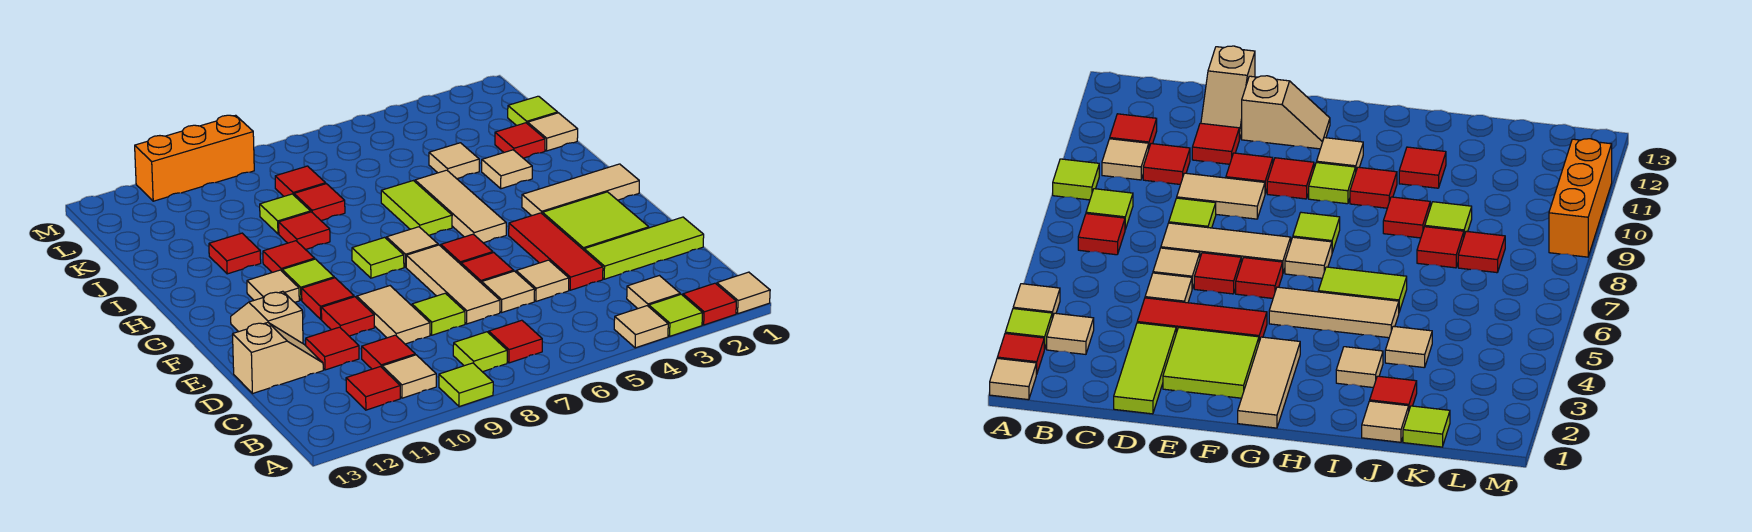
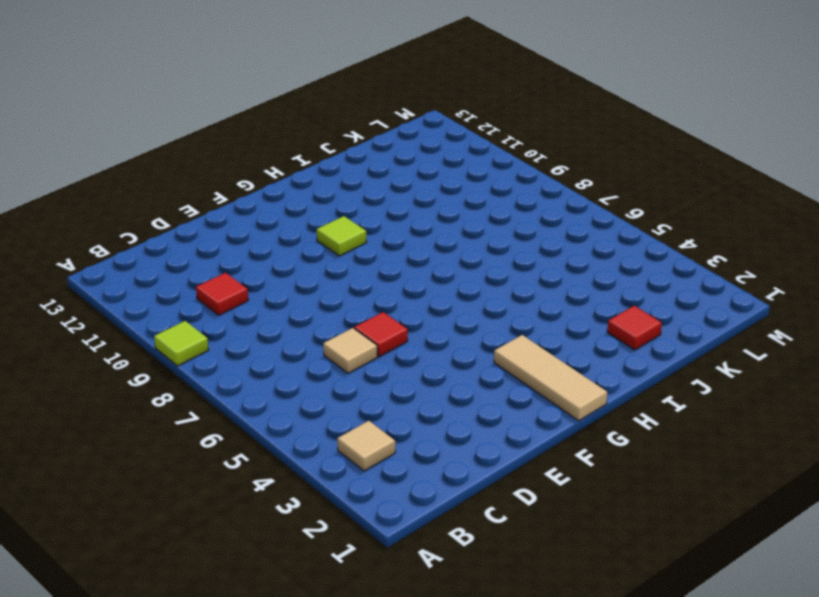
none -> tan tile A1 level 1
none -> red tile A2 level 1
none -> lime tile A3 level 1
none -> tan tile A4 level 1

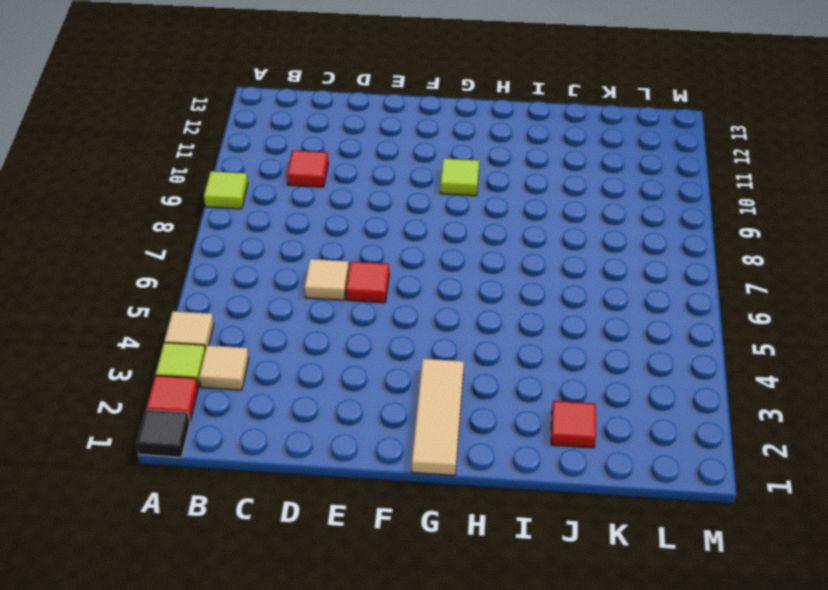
black tile A1 level 1 -> tan tile A1 level 1
none -> red tile B7 level 1
none -> lime tile B8 level 1
none -> tan tile B10 level 1
none -> red tile B11 level 1

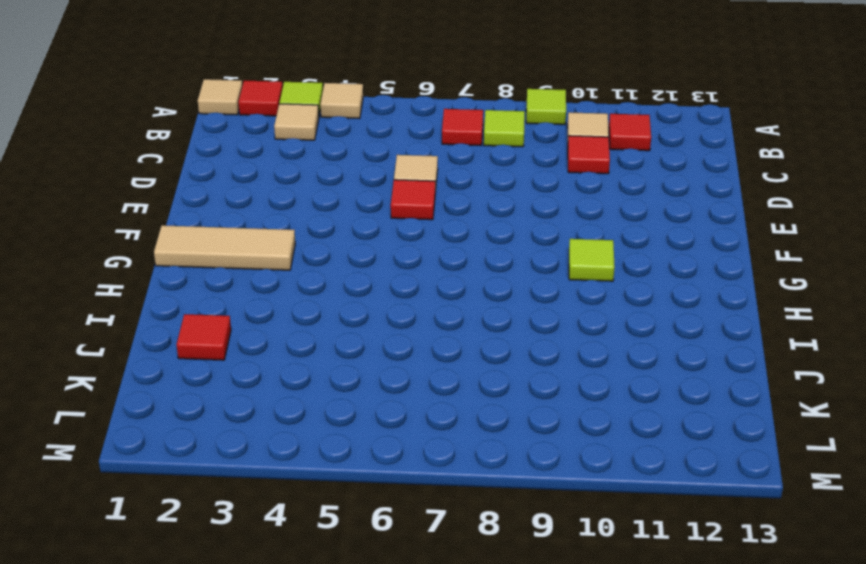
none -> lime tile D1:D3 level 1
none -> red tile D4:F4 level 1
none -> tan tile D5 level 1
none -> tan tile D7:F7 level 1

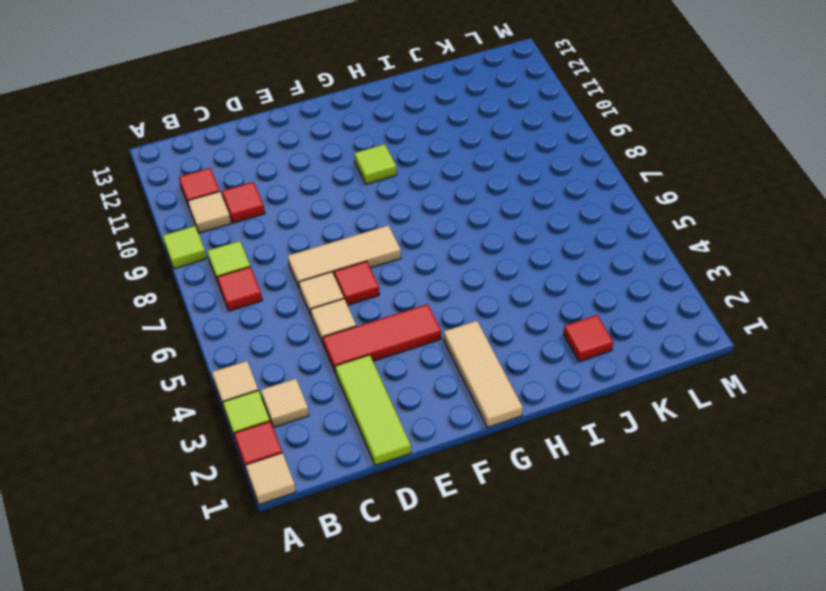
none -> lime tile D8 level 1
none -> tan tile D9:E9 level 1
none -> red tile D11 level 1
none -> tan slope D12:D13 level 1 top 13

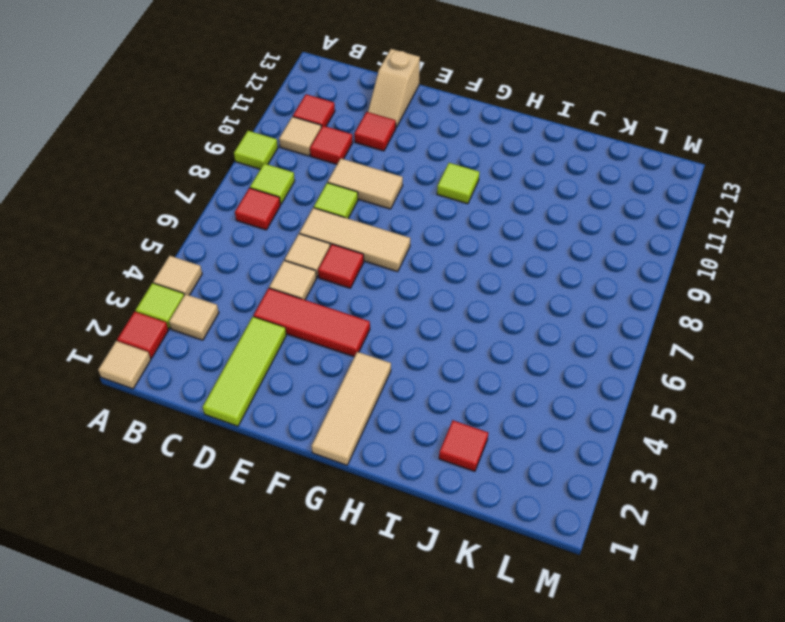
none -> lime tile E2:F3 level 1
none -> red tile E10 level 1
none -> tan slope E12:F12 level 1 top E
none -> red tile F6 level 1

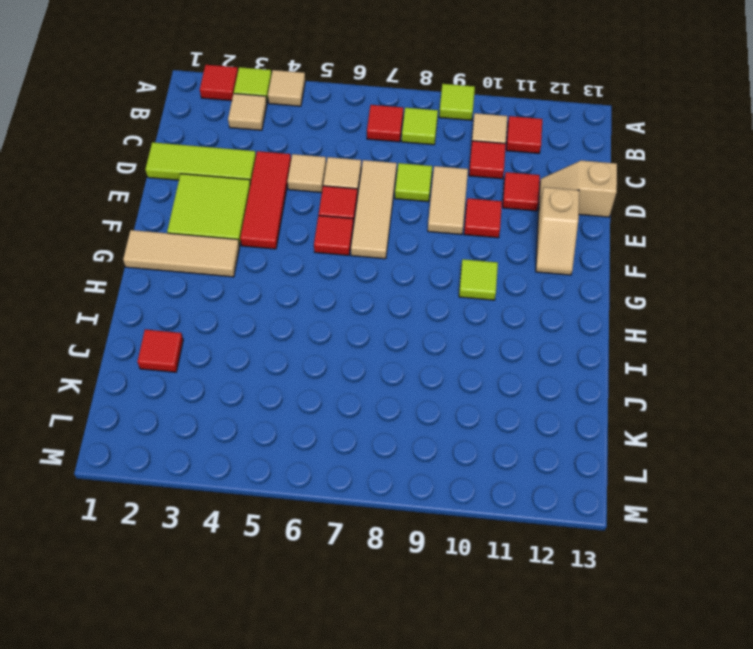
none -> tan tile A1 level 1
none -> red tile F10 level 1
none -> tan tile G5:I5 level 1
none -> tan tile G7 level 1

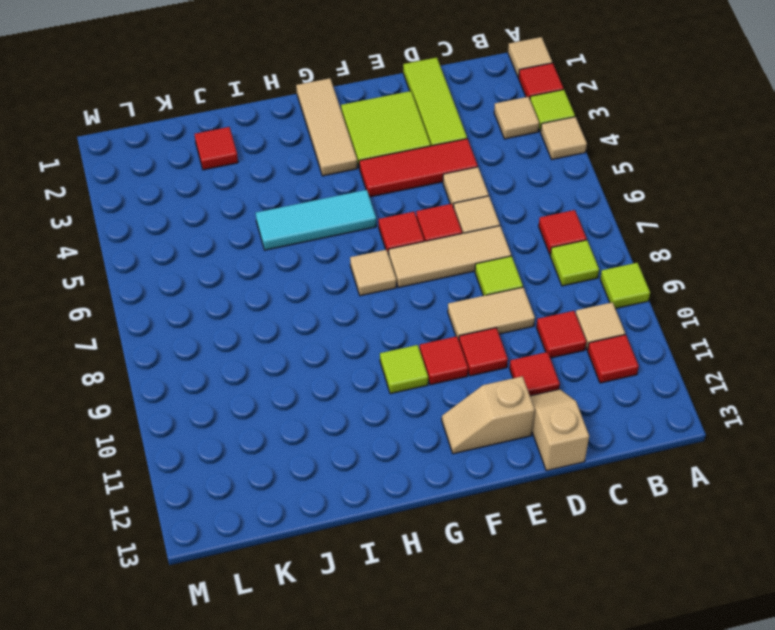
cyan tile G5:I5 level 1 -> tan tile G5:I5 level 1
none -> lime tile G8 level 1
none -> tan tile G11 level 1
none -> lime tile H6:I6 level 1
none -> red tile H10 level 1

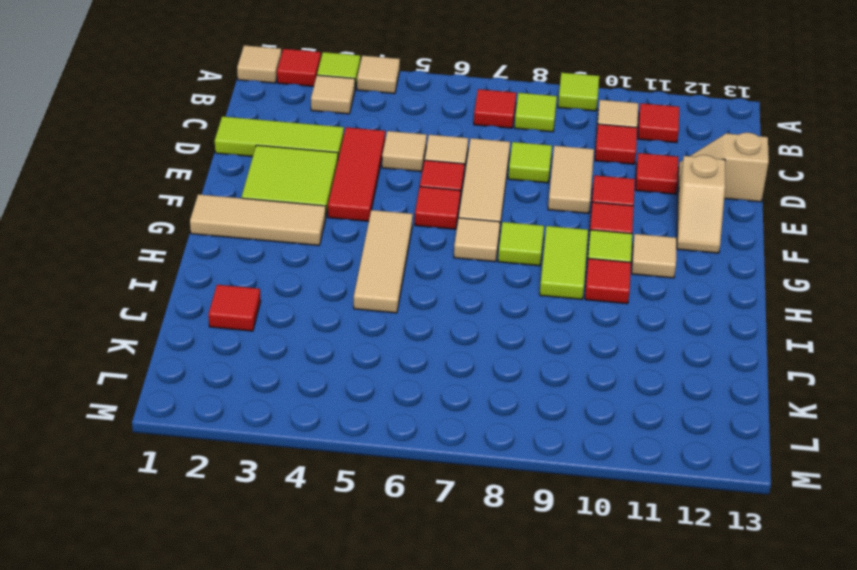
lime tile G9:H9 level 1 -> lime tile H6:I6 level 1
none -> tan tile I3 level 1
none -> red tile I9 level 1
none -> red tile I11 level 1
none -> tan tile J1 level 1

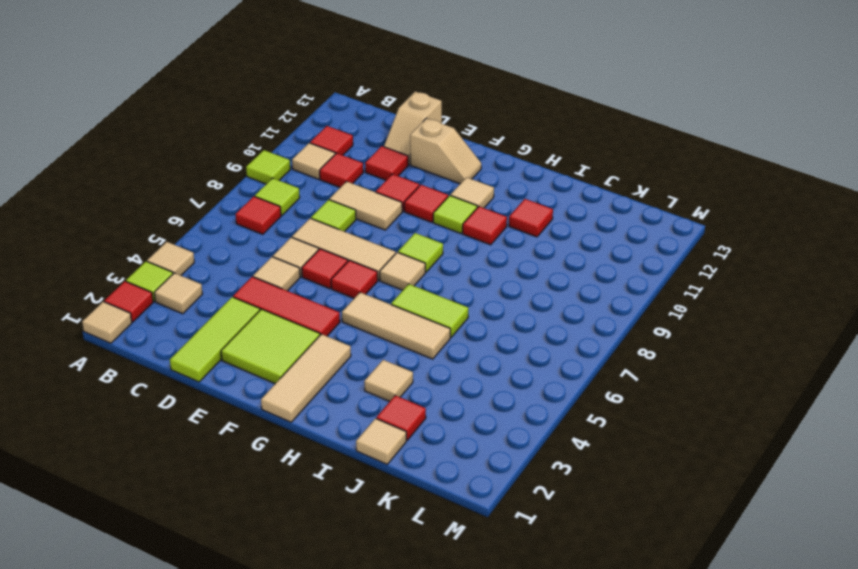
none -> red tile I9 level 1
none -> tan tile J4 level 1
none -> red tile J8 level 1
none -> lime tile J9 level 1

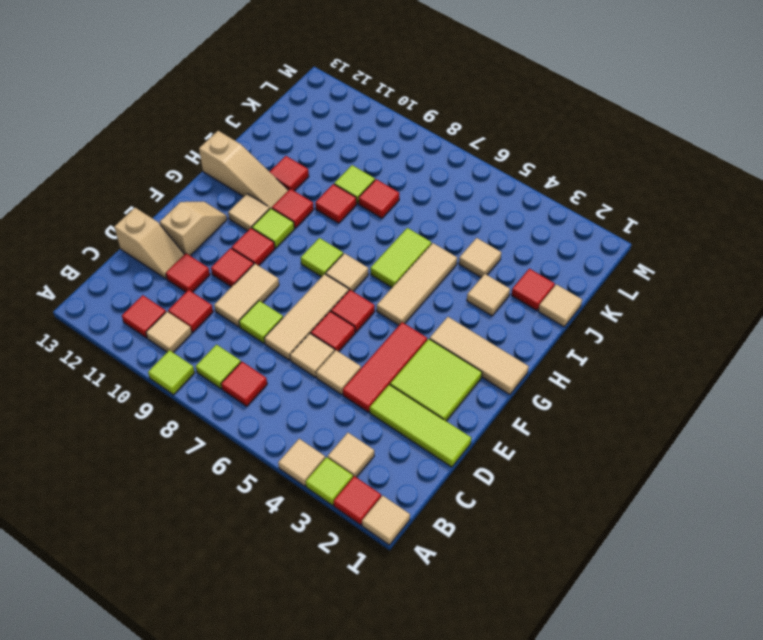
tan slope H11:H13 level 1 top 13 -> none
none -> lime tile K1 level 1
none -> red tile K8 level 1
none -> orange brick M9:M11 level 1

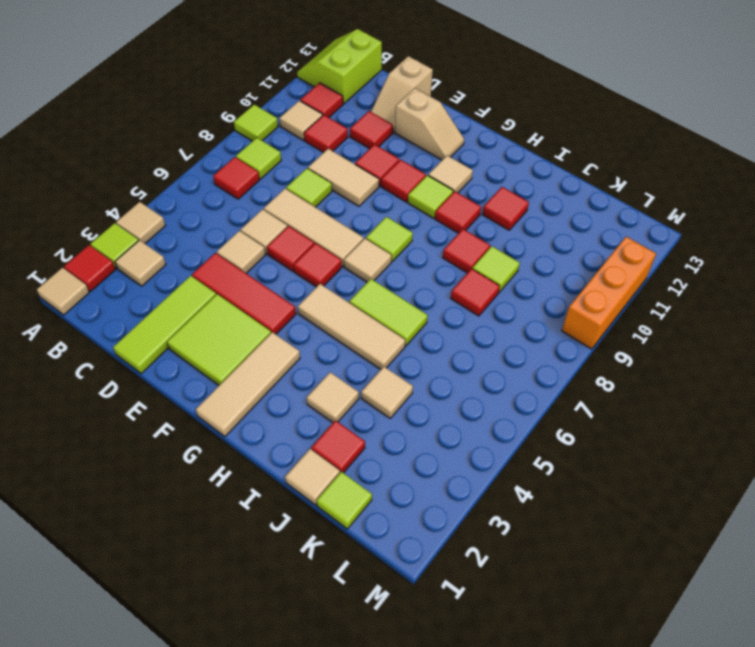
lime slope A12:B13 level 1 top B -> none
none -> red tile K8 level 1

